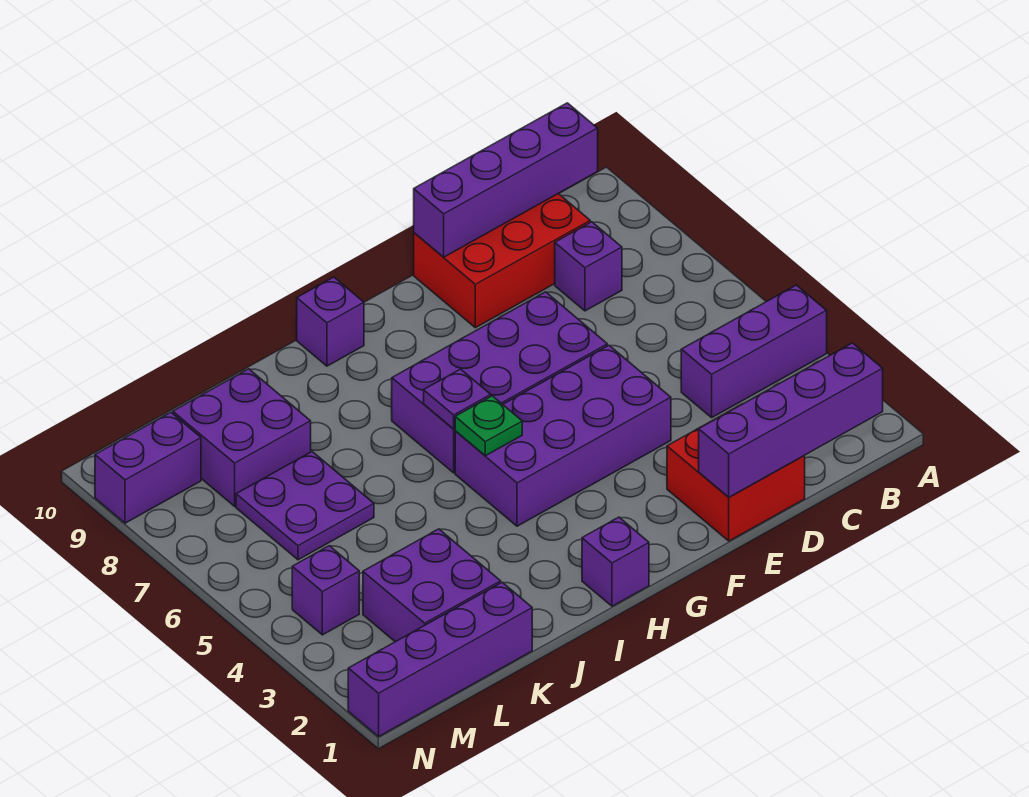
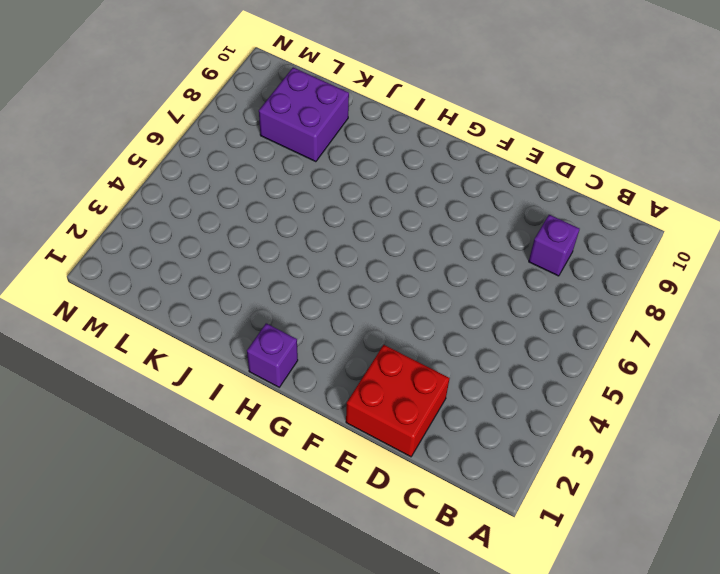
none -> purple brick A4:C4 level 1
none -> red brick C9:E10 level 1
none -> purple brick E4:H5 level 1

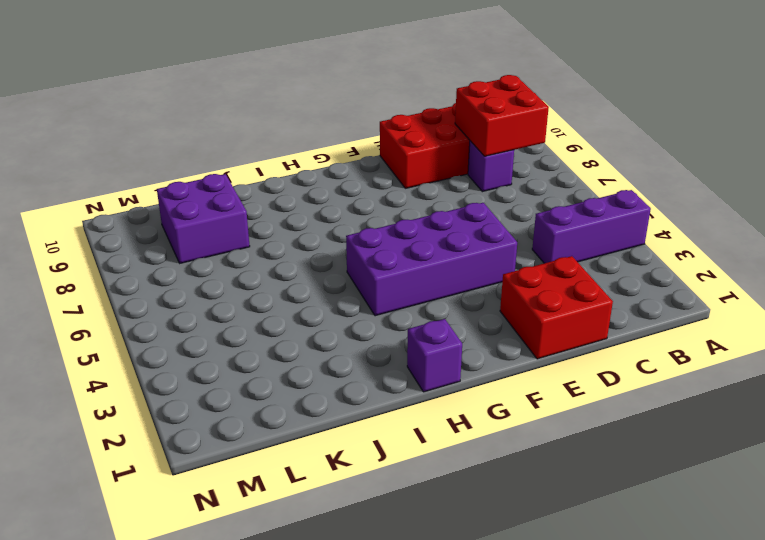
red brick B8:C9 level 2 -> none
none -> purple brick E6:H7 level 1
none -> purple brick H10 level 1
none -> purple brick K1:N1 level 1

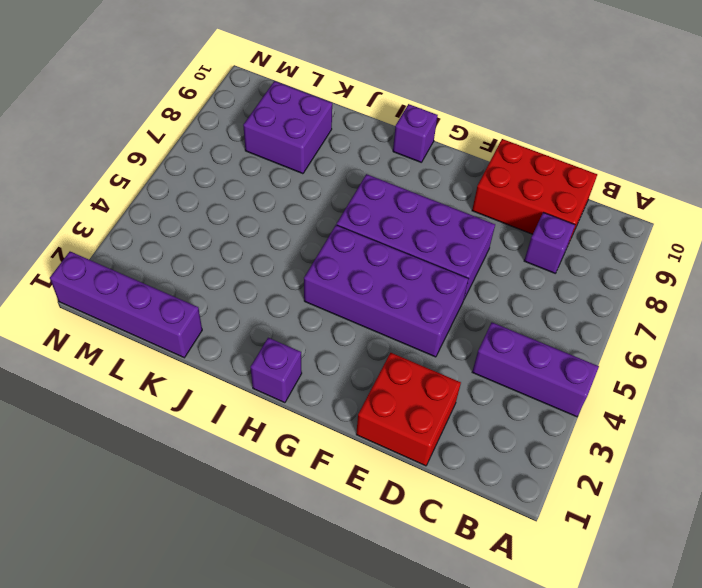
none -> purple brick K2:L3 level 1
none -> purple plate K6:L7 level 1
none -> purple brick M4 level 1

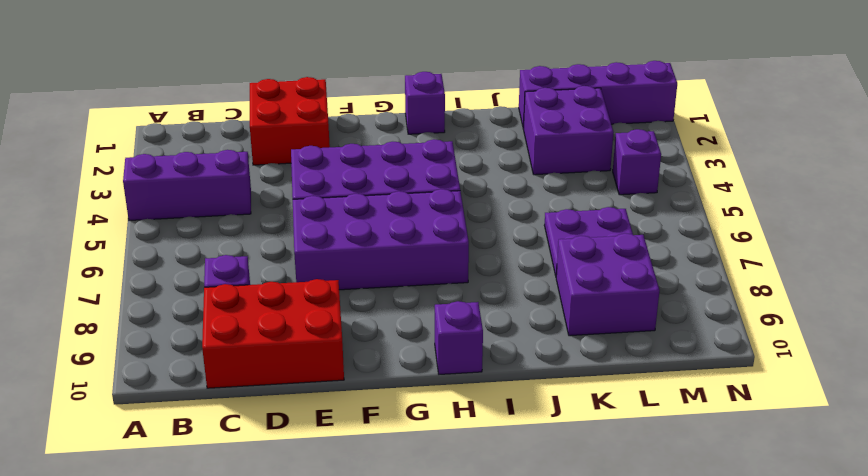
none -> purple brick M9:N9 level 1
none -> purple brick B1:E1 level 2
none -> purple brick B10:E10 level 2

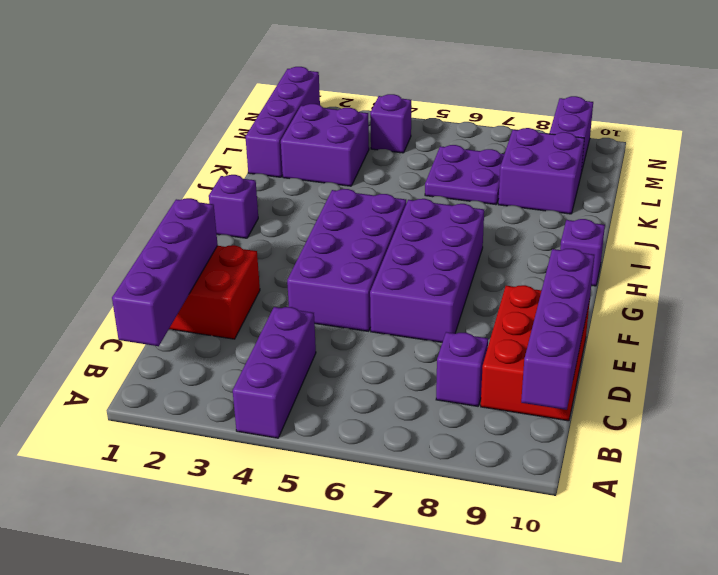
none -> green plate H5 level 2
none -> purple plate H6 level 2

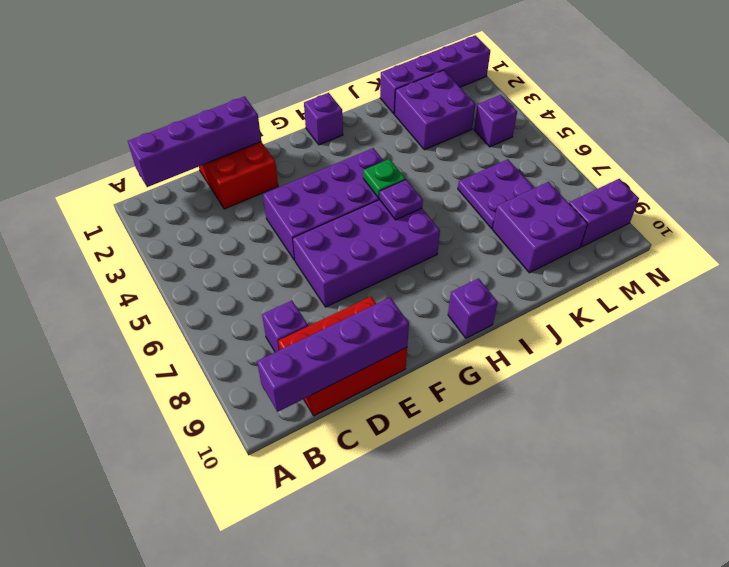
none -> purple brick A4:C4 level 1

